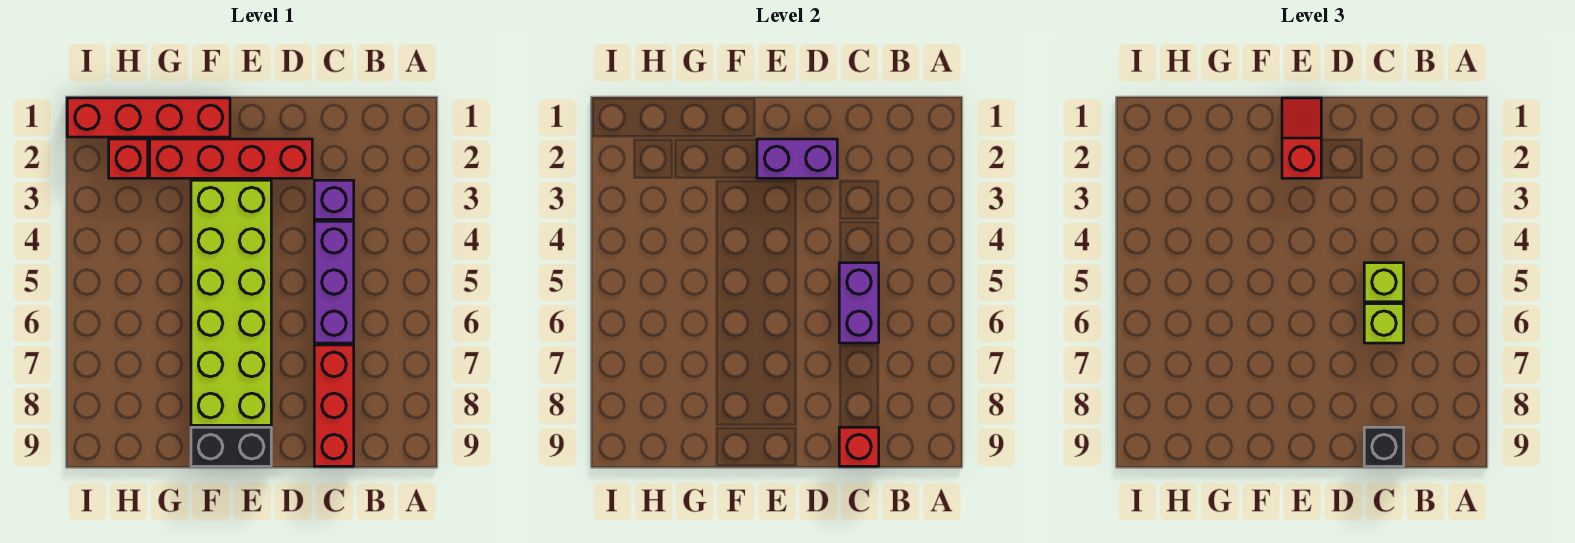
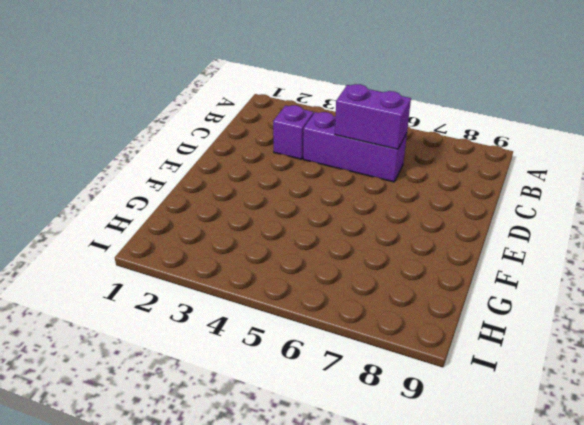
none -> red brick C7:C9 level 1
none -> red brick D2:G2 level 1
none -> lime brick E3:F8 level 1

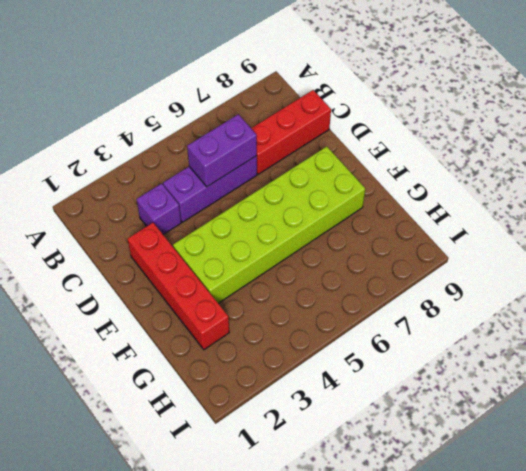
none -> black brick E9:F9 level 1
none -> red brick F1:I1 level 1
none -> red brick H2 level 1

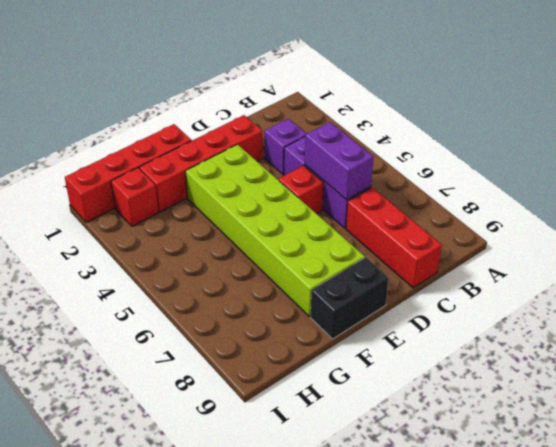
red brick D5 level 1 -> red brick C9 level 2
none -> purple brick D2:E2 level 2
none -> lime brick C5 level 3
none -> lime brick C6 level 3

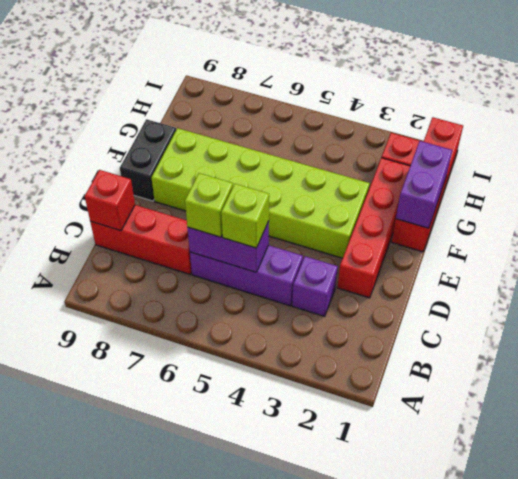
purple brick F1:G1 level 2 -> purple brick D2:E2 level 2
none -> black brick C9 level 3
none -> red slope E1:E2 level 3 top 2

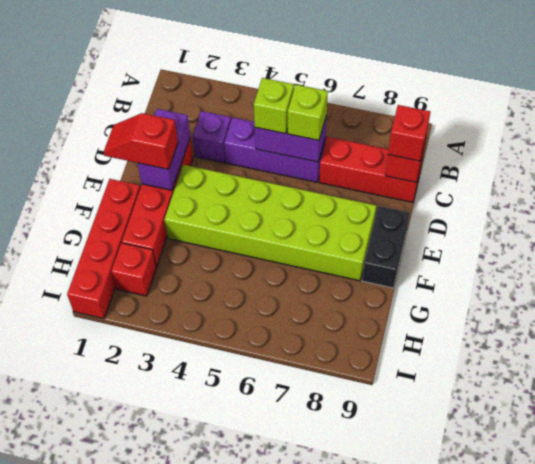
red brick C9 level 3 -> black brick C9 level 3

